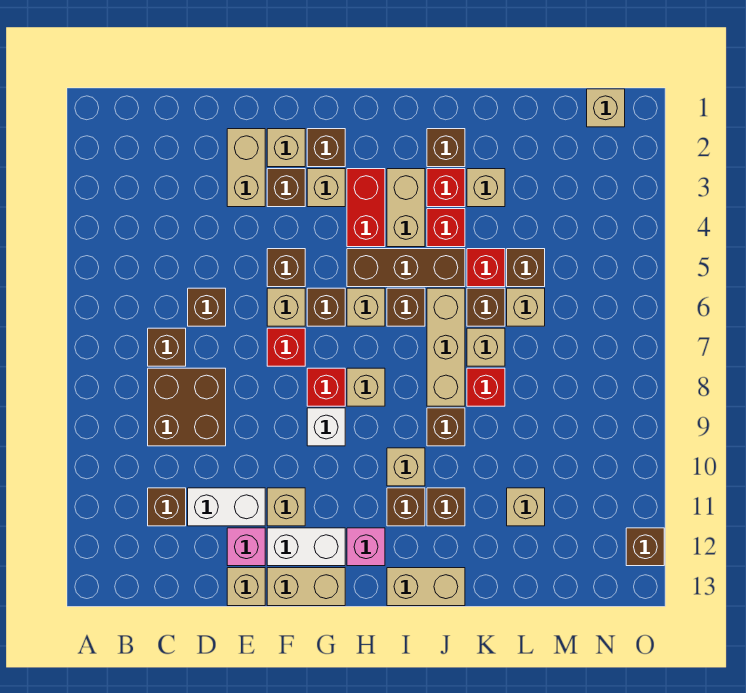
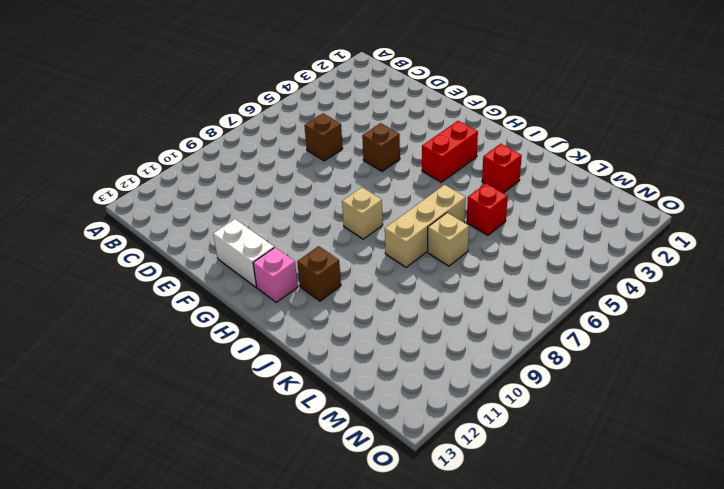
none -> brown brick C7 level 1
none -> brown brick C8:D9 level 1
none -> brown brick C11 level 1
none -> white brick D11:E11 level 1

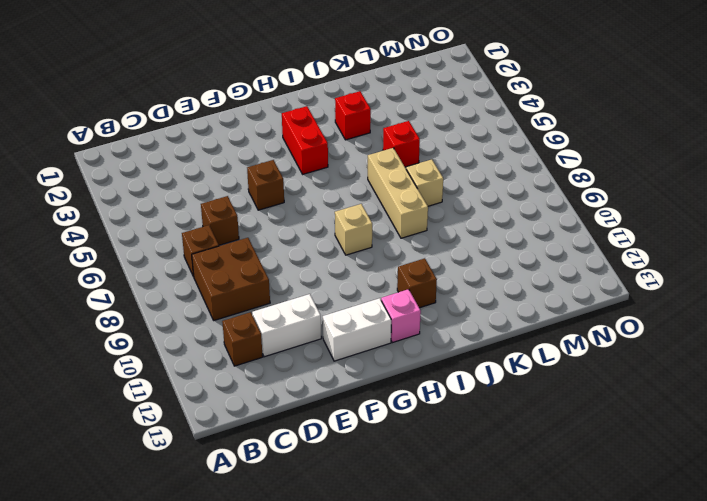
none -> tan brick E2:E3 level 1
none -> pink brick E12 level 1
none -> tan brick E13 level 1
none -> tan brick F2 level 1

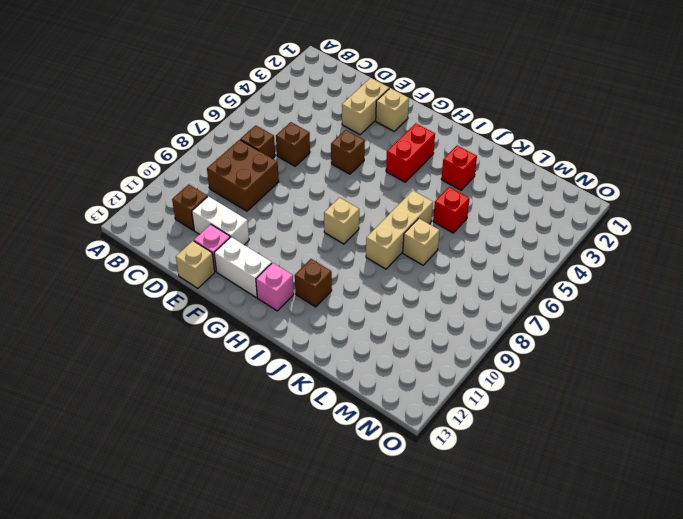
none -> brown brick F3 level 1
none -> tan brick F6 level 1
none -> red brick F7 level 1
none -> tan brick F11 level 1

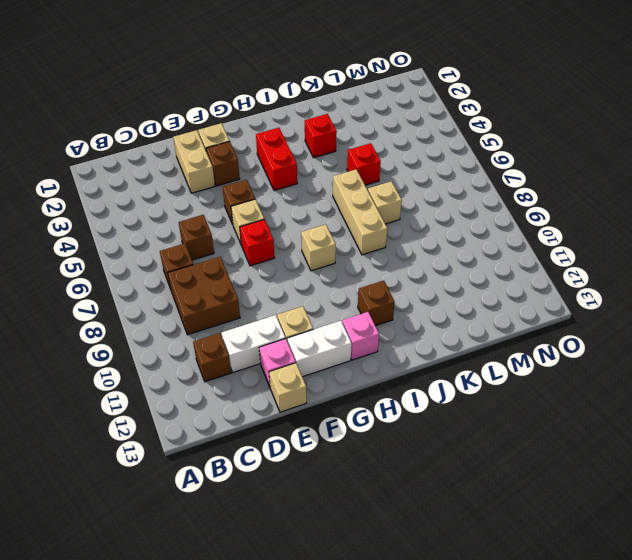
none -> tan brick F13:G13 level 1
none -> brown brick G2 level 1
none -> tan brick G3 level 1
none -> brown brick G6 level 1

